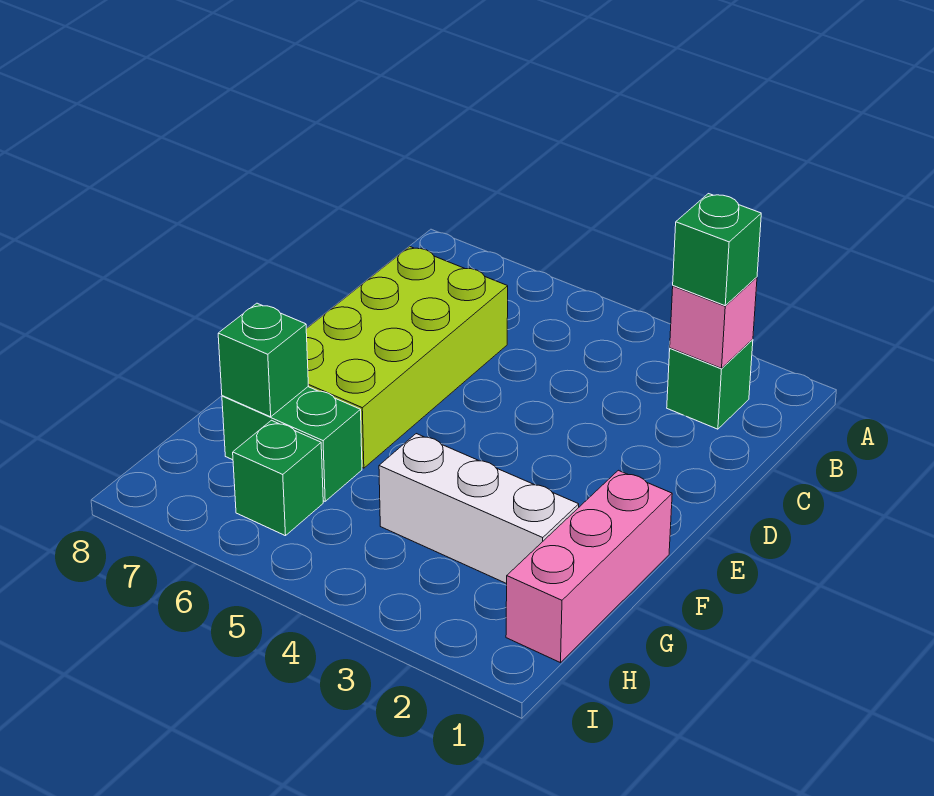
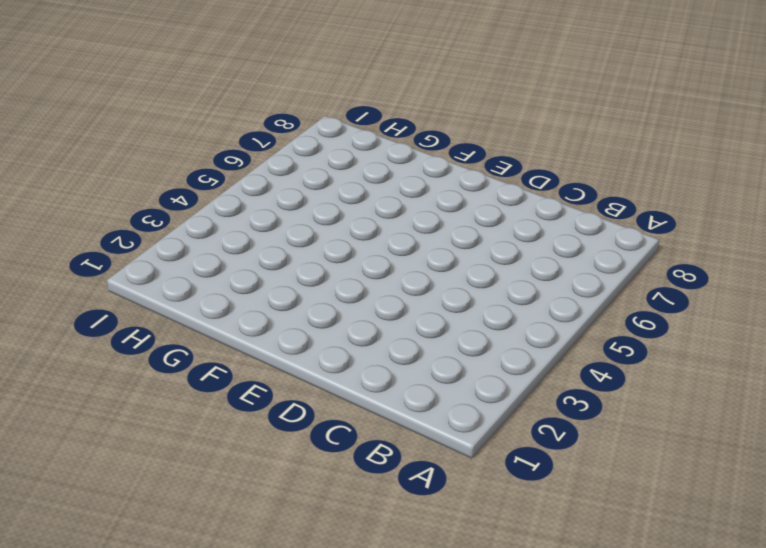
none -> green brick B2 level 1
none -> lime brick C6:F7 level 1

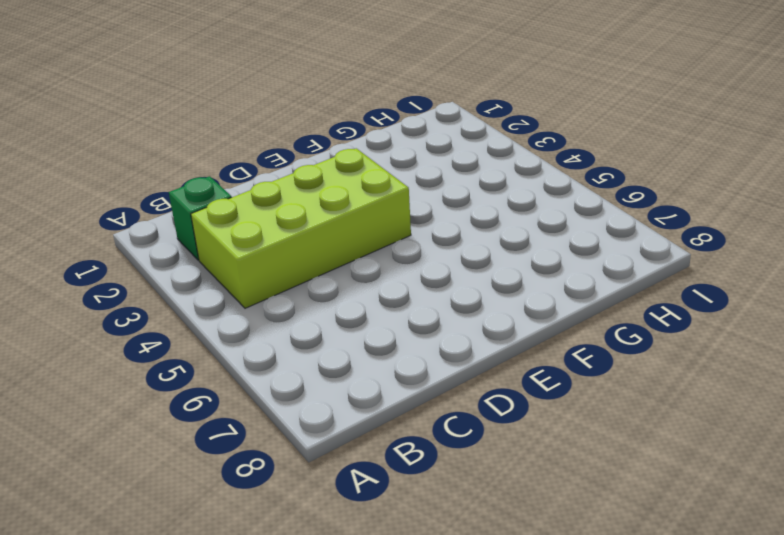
lime brick B3:E4 level 1 -> lime brick C6:F7 level 1
none -> pink brick F1:H1 level 1
none -> white brick G2:G4 level 1

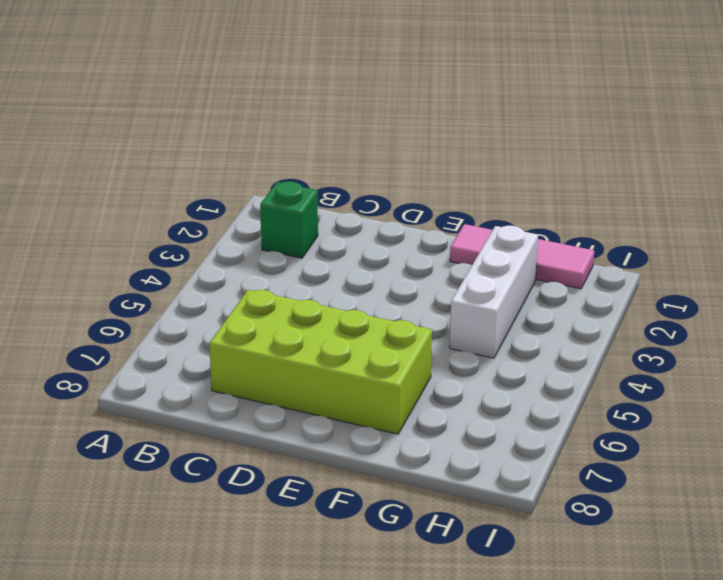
pink tile F1:H1 level 1 -> pink brick F1:H1 level 1
none -> green brick G6:G7 level 1
none -> green brick H6 level 1

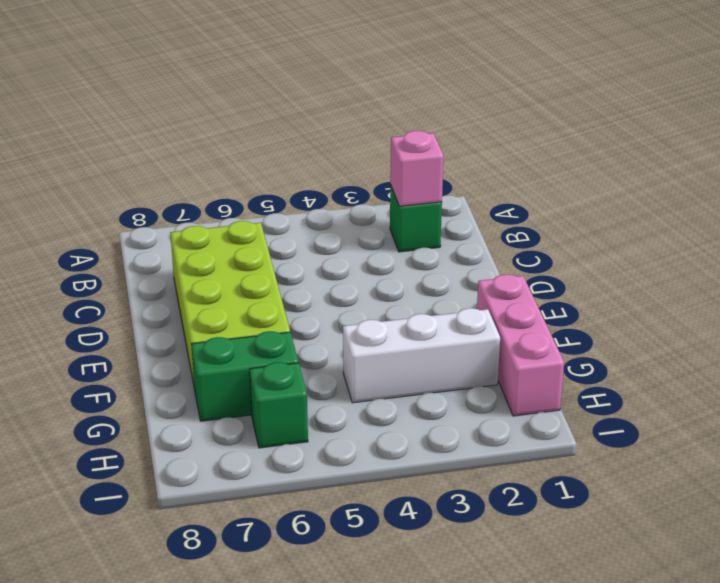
none -> green brick G7 level 2
none -> green brick B2 level 3

